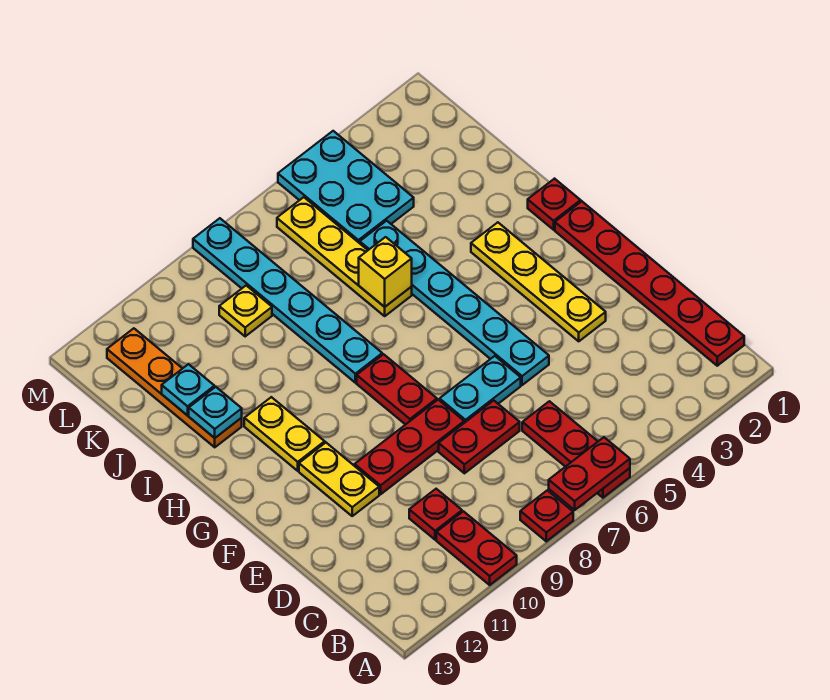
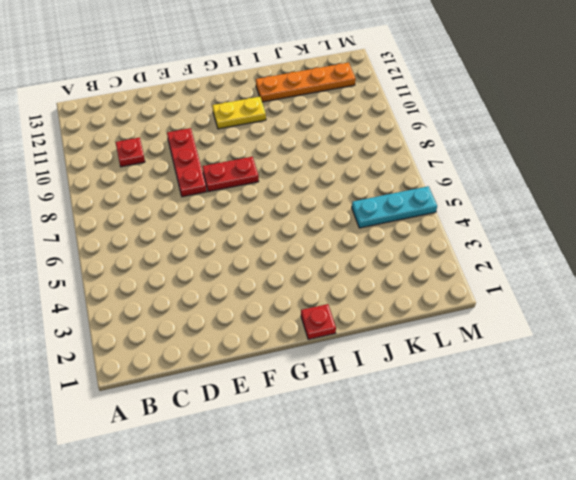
cyan plate K5:M5 level 1 -> cyan plate K4:M5 level 1
none -> red plate A6:C6 level 1
none -> red plate A8 level 1
none -> red plate A10:B10 level 1

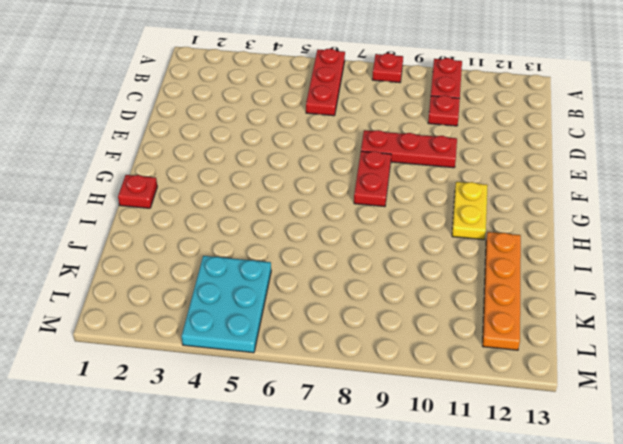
none -> red plate B1:G1 level 1
none -> red plate D7:D8 level 1
none -> yellow plate E3:H3 level 1

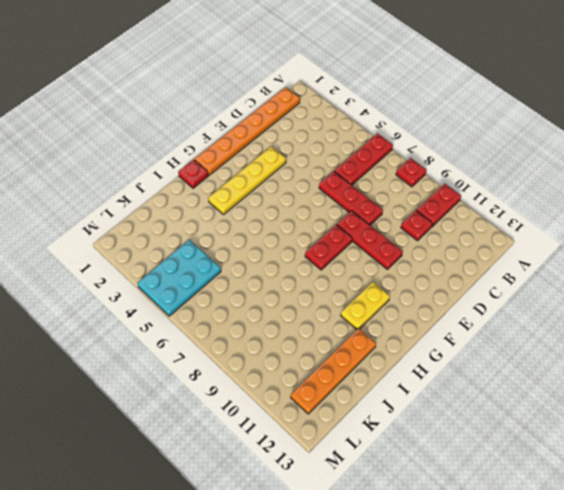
orange plate B1:G1 level 1 -> red plate B1:G1 level 1
red plate D6:D8 level 1 -> red plate D7:D8 level 1
none -> cyan plate E5:J5 level 1
none -> cyan plate E6:E7 level 1
none -> yellow plate E11:F11 level 1

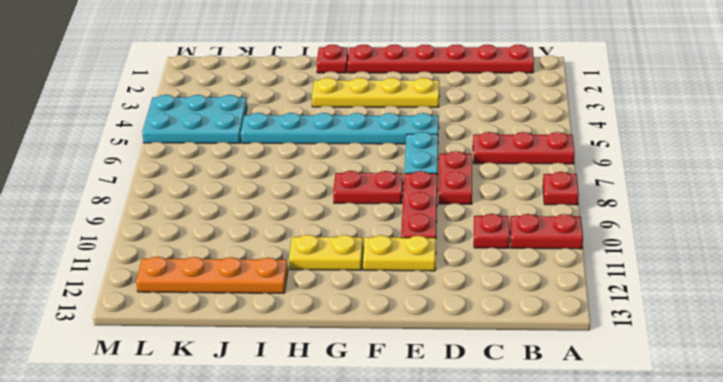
none -> cyan plate H8:M8 level 1
none -> yellow plate I6:L6 level 1
none -> yellow plate K9 level 1

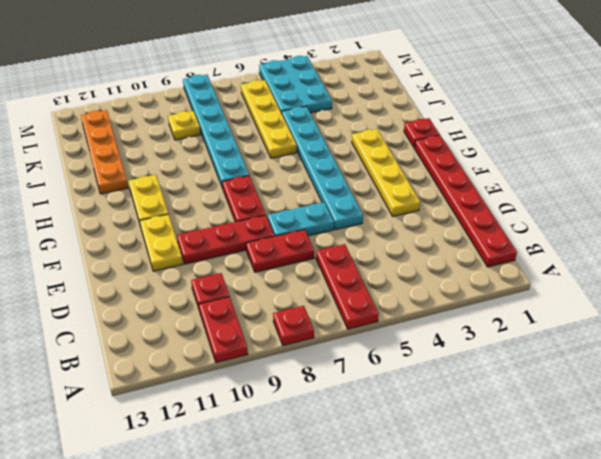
none -> red plate A6:A7 level 2
none -> yellow brick I6 level 2
none -> cyan plate I12 level 2

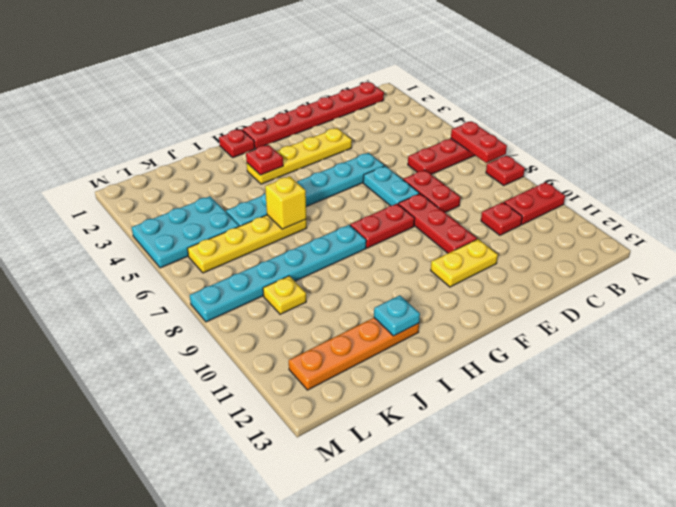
red plate H3 level 2 -> none
none -> yellow plate G11:H11 level 1
none -> cyan plate J12 level 2

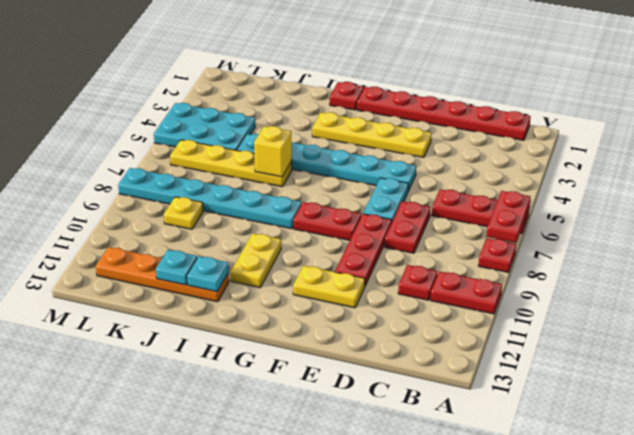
yellow plate H10:H11 level 1 -> yellow plate G11:H11 level 1

